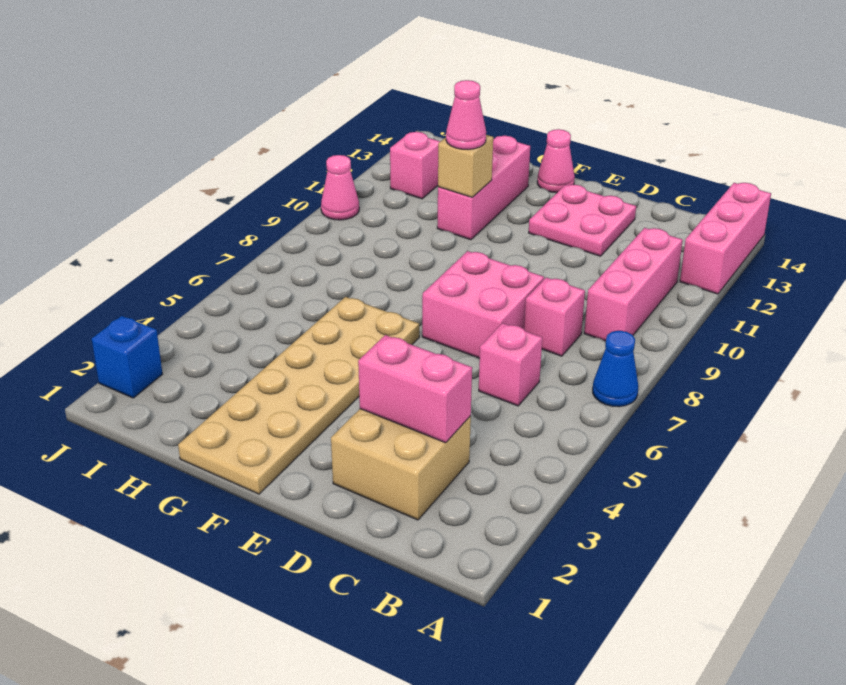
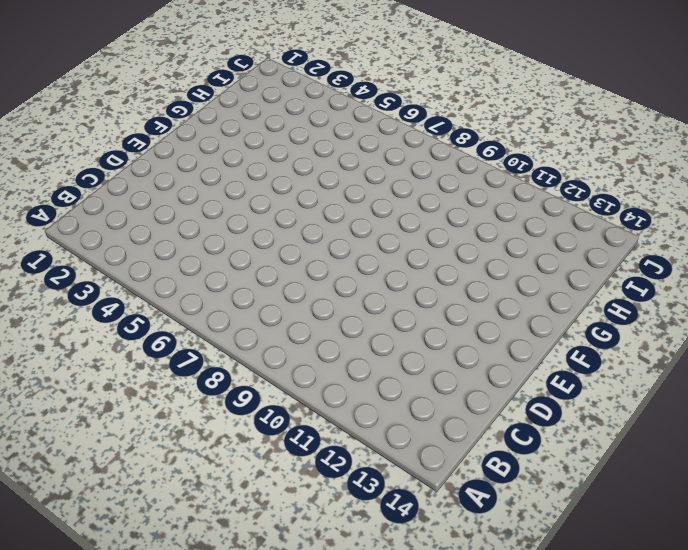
none -> blue cone A7 level 1
none -> pink brick A12:A14 level 1
none -> pink brick B9:B11 level 1

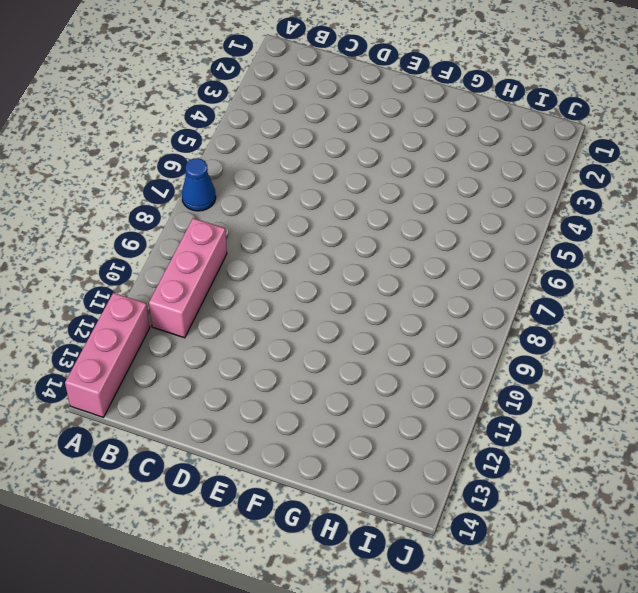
none -> tan brick C2:D3 level 1
none -> pink brick C6 level 1
none -> pink brick C8 level 1

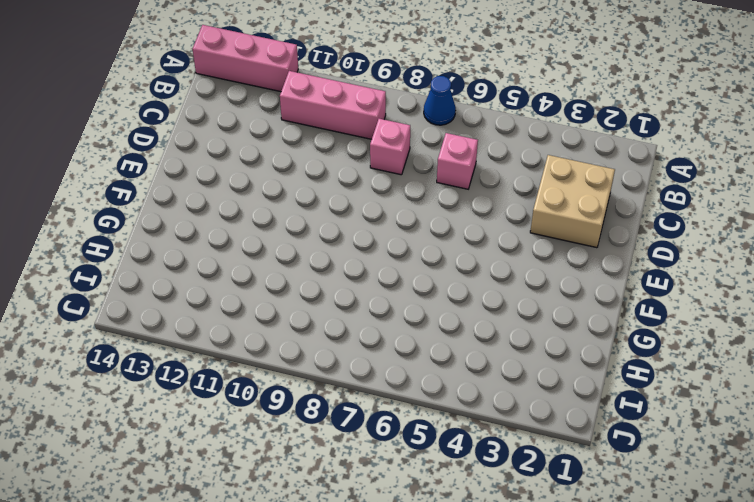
none -> pink brick D7:E8 level 1
none -> pink plate D12:E13 level 1
none -> tan plate F1:G6 level 1

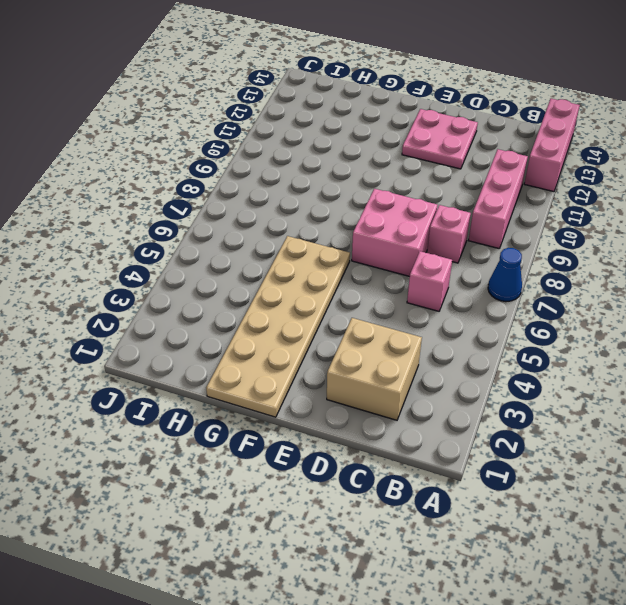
none -> pink cone F14 level 1
none -> pink brick G11:G13 level 1
none -> pink brick I12 level 1

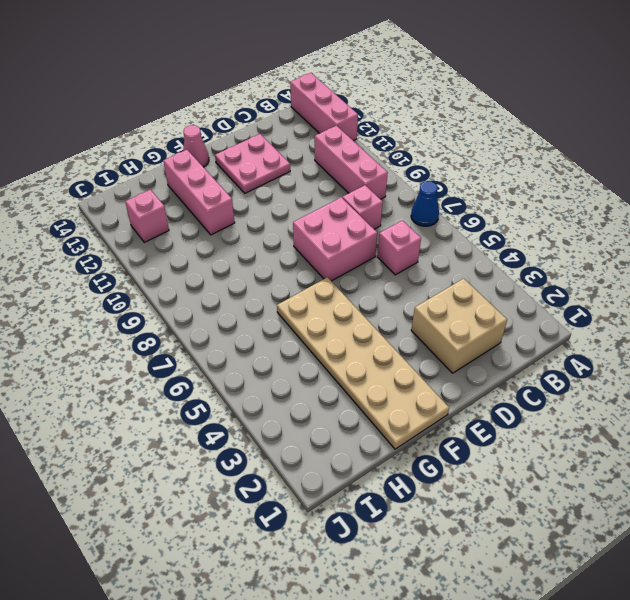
none -> blue brick J2 level 1
none -> pink cone J10 level 1
none -> pink brick C3:D3 level 2

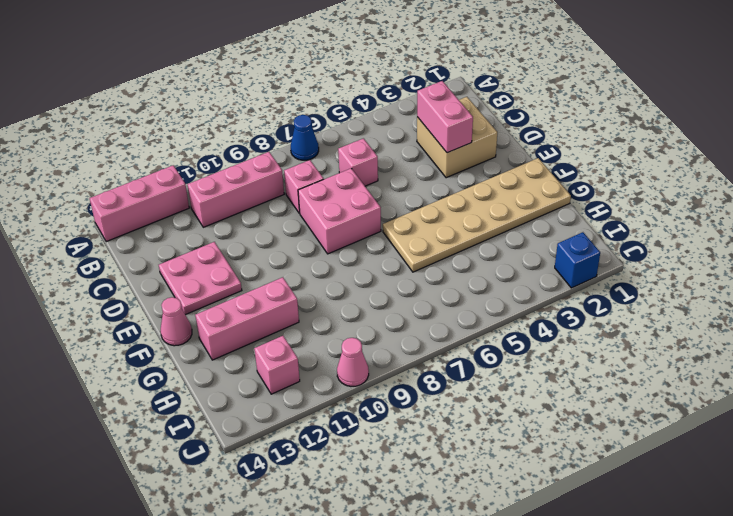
none -> tan brick G11 level 2
none -> pink cone G11 level 3

